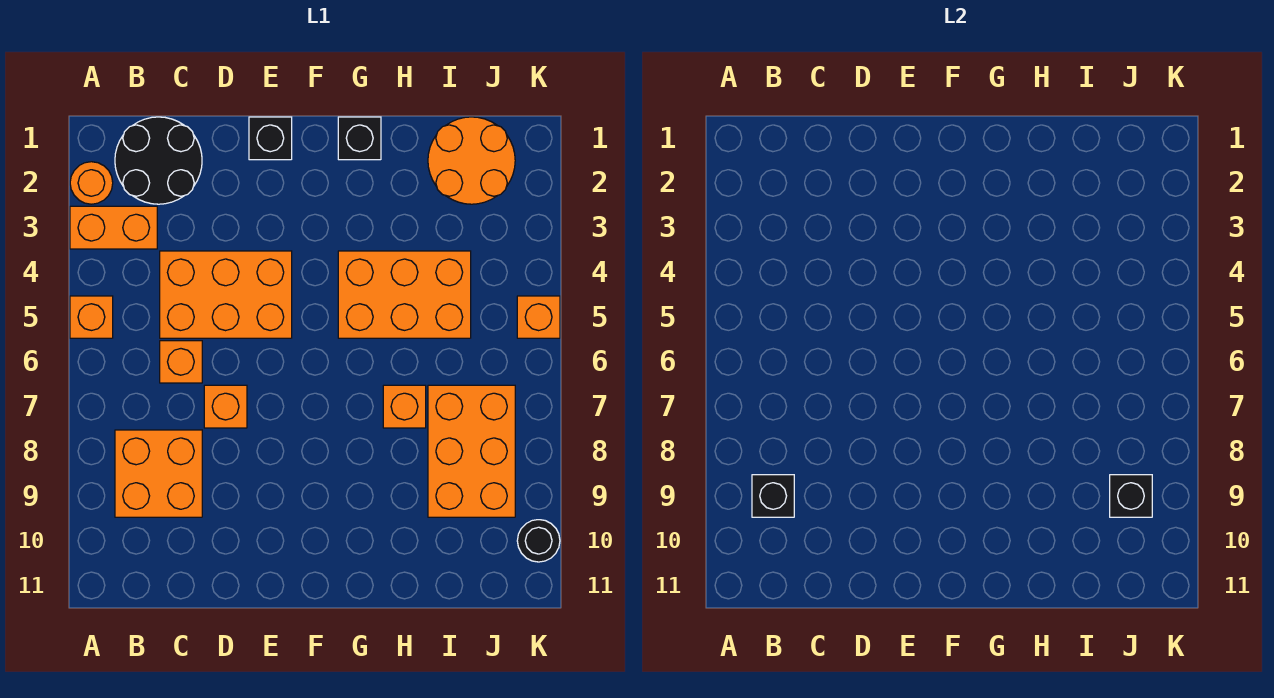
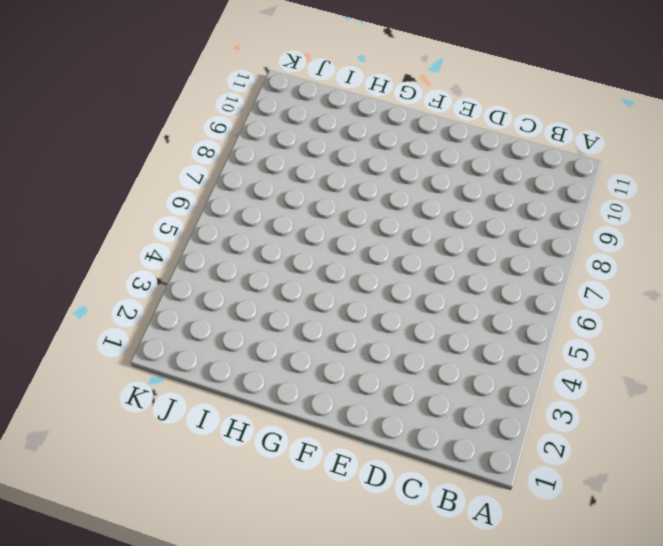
none -> orange round brick A2 level 1
none -> orange brick A3:B3 level 1
none -> orange brick A5 level 1

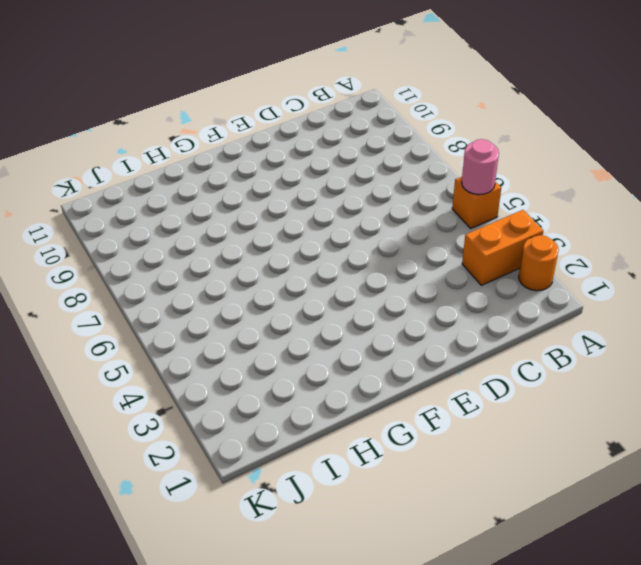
pink round brick A5 level 2 -> none
none -> black round brick B1:C2 level 1
none -> orange brick B8:C9 level 1
none -> orange brick C4:E5 level 1

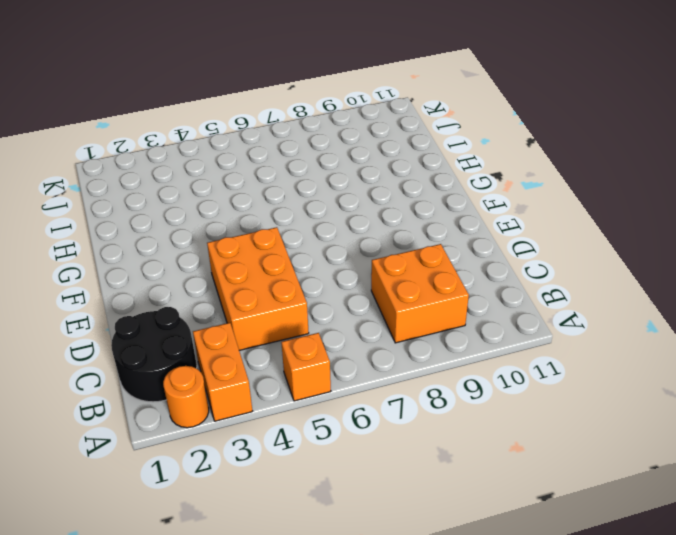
none -> orange brick C6 level 1
none -> orange brick D7 level 1
none -> black brick E1 level 1

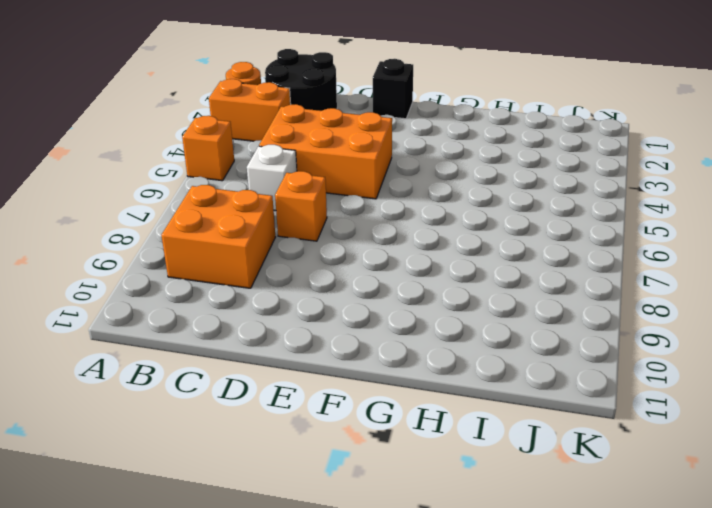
white brick C6 level 1 -> orange brick C6 level 1
none -> black brick G1 level 1
none -> orange brick G4:I5 level 1
none -> orange brick H7 level 1

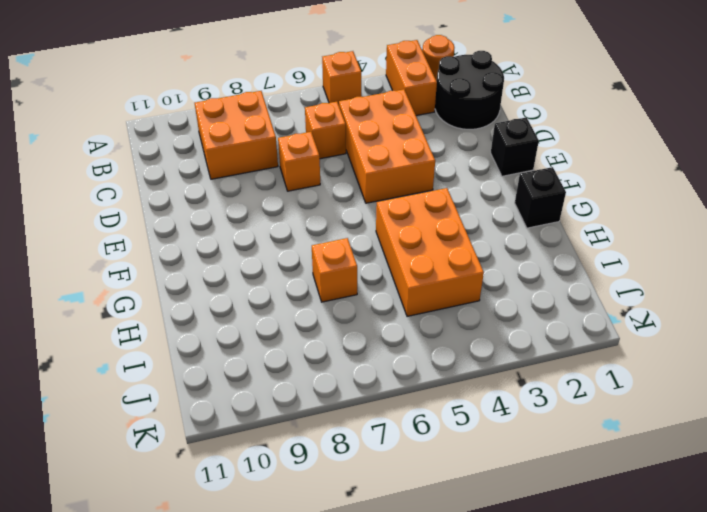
none -> orange round brick I1:J2 level 1
none -> orange brick I7:J9 level 1
none -> orange brick K5 level 1

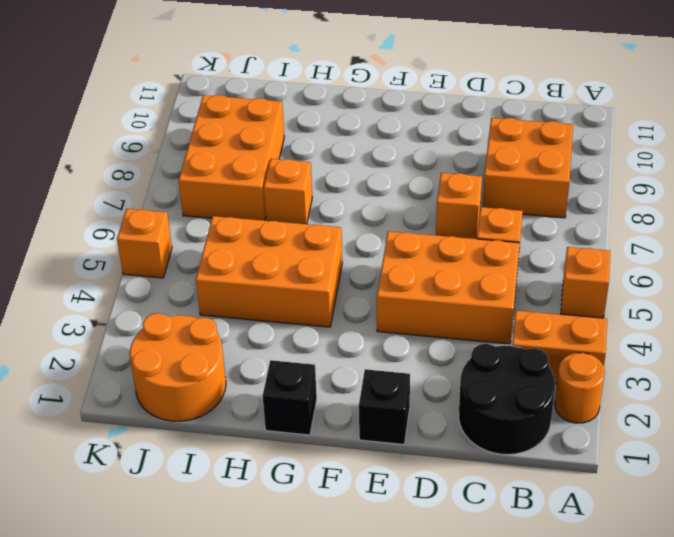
none -> black round brick K10 level 1
none -> black brick B9 level 2
none -> black brick J9 level 2

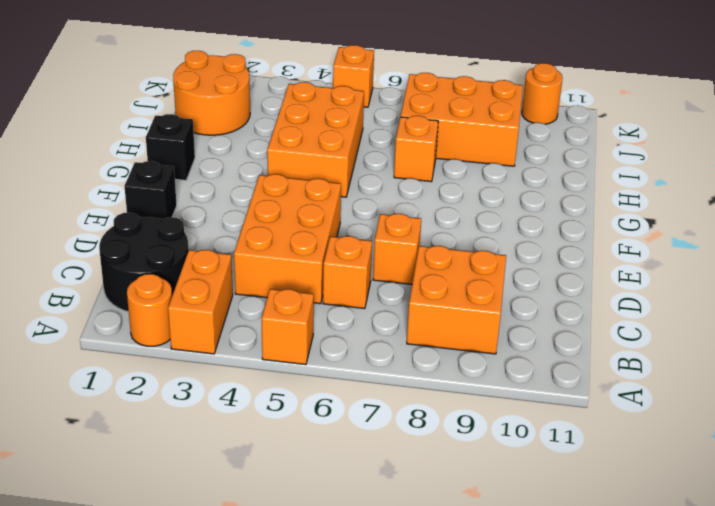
orange round brick K10 level 1 -> black round brick K10 level 1
none -> black brick B9 level 2
none -> black brick J9 level 2

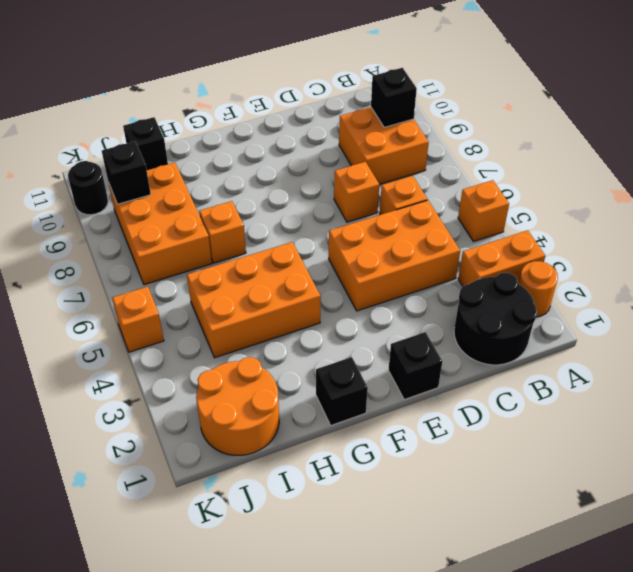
black brick I11 level 1 -> none

